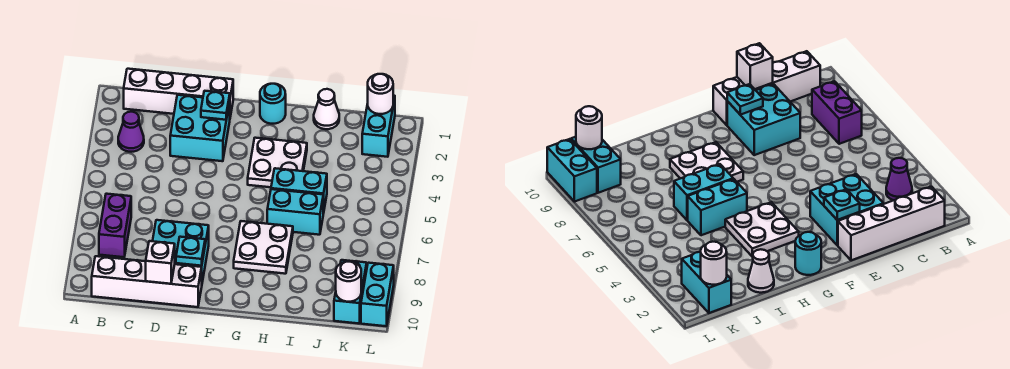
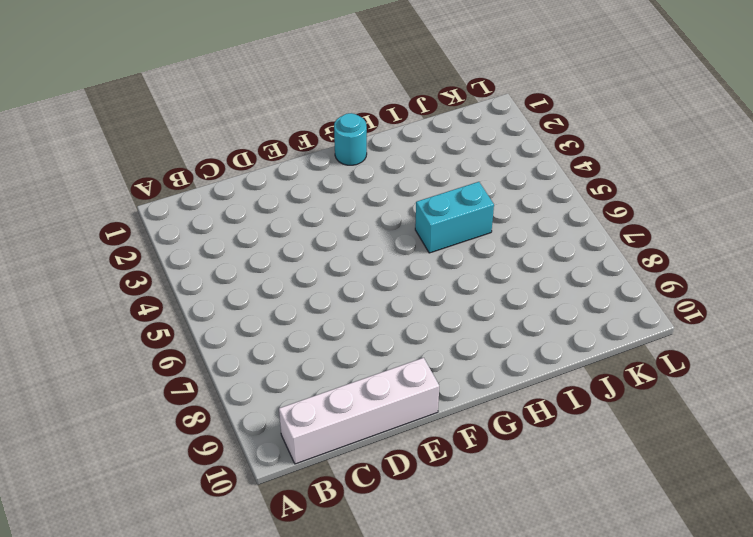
none -> white brick B1:E1 level 1
none -> purple cone B3 level 1
none -> purple brick B7:B8 level 1

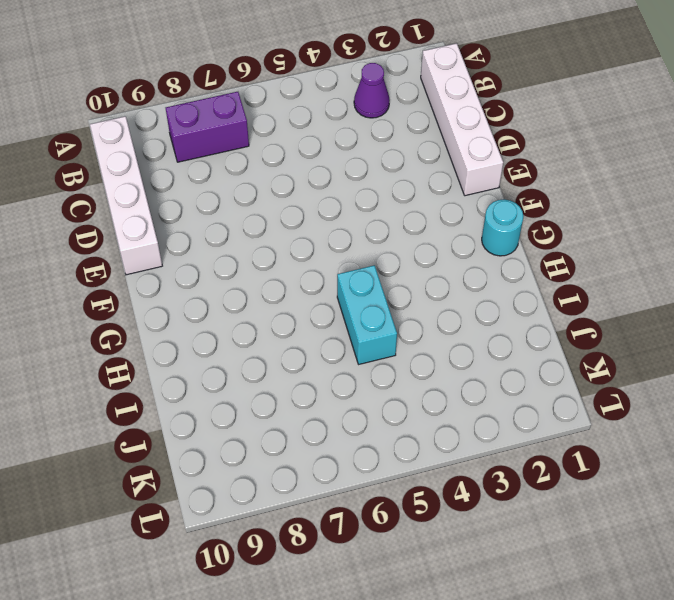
none -> cyan brick D2:E3 level 1
none -> cyan brick D8:E9 level 1
none -> white plate G3:H4 level 1

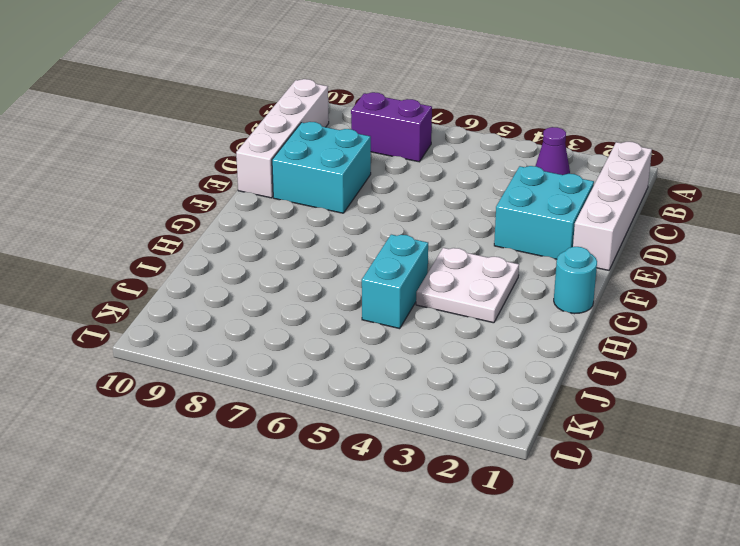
none -> white plate G7:H8 level 1
none -> cyan brick H6:I6 level 1
none -> white cone I1 level 1

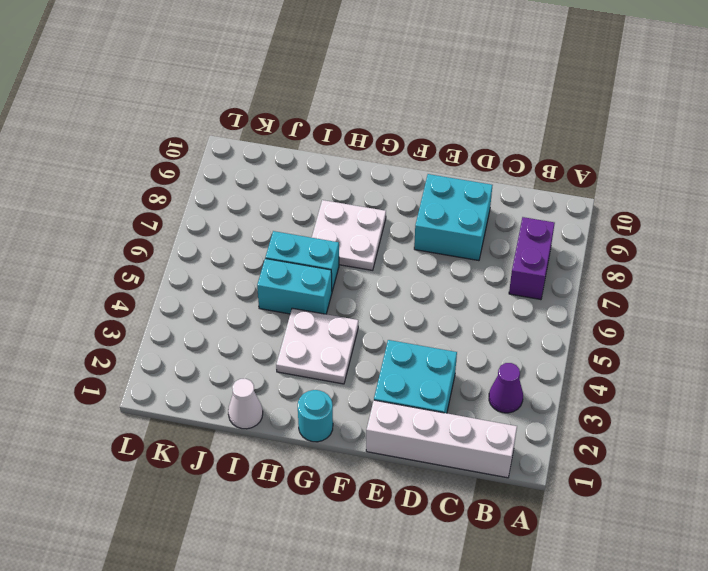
none -> white brick B10:E10 level 1
none -> cyan brick K1:K2 level 1
none -> cyan brick K9:K10 level 1

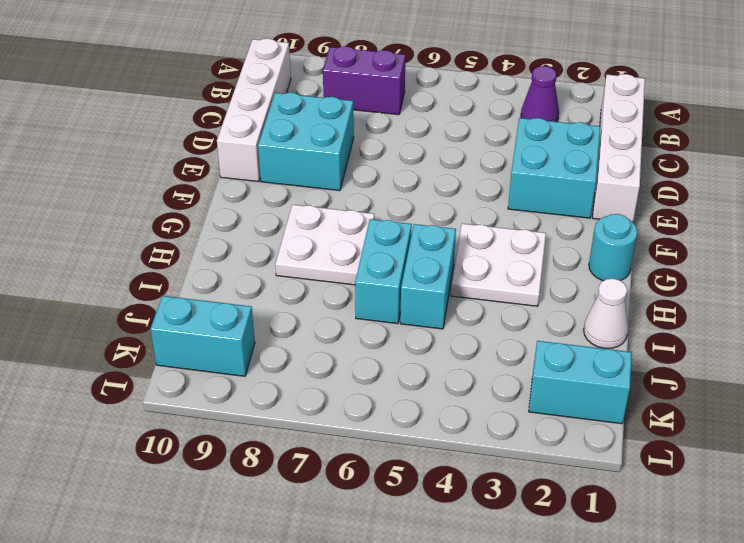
none -> cyan brick L9:L10 level 1
none -> white brick D10 level 2
none -> cyan plate E2 level 2

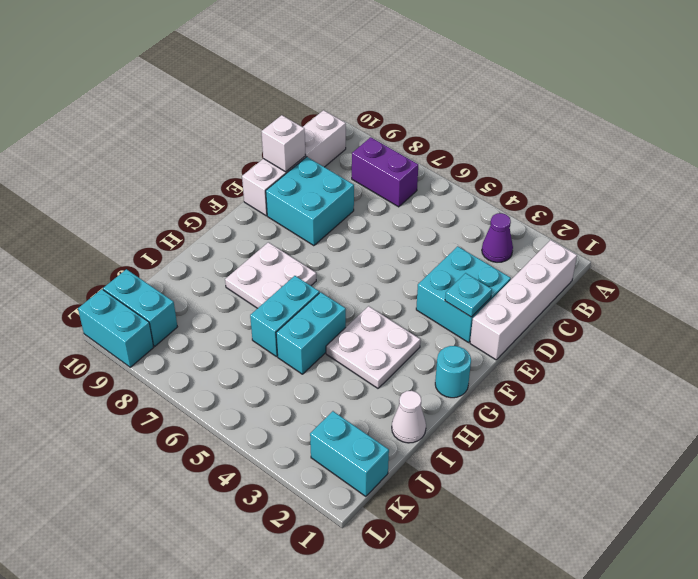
none -> cyan plate E9 level 2
none -> white round brick K1 level 2
none -> white round brick K10 level 2

